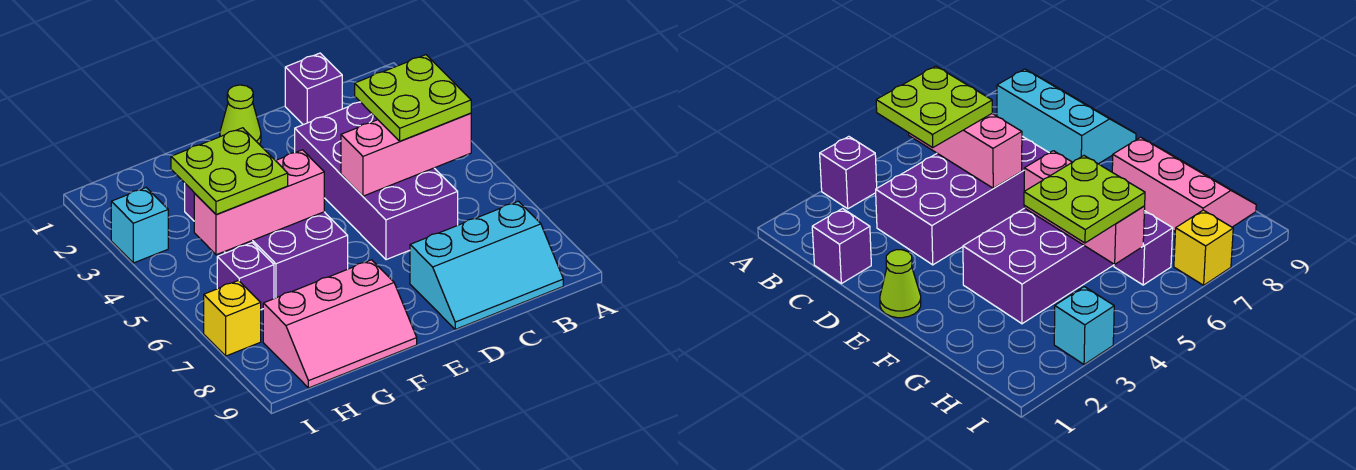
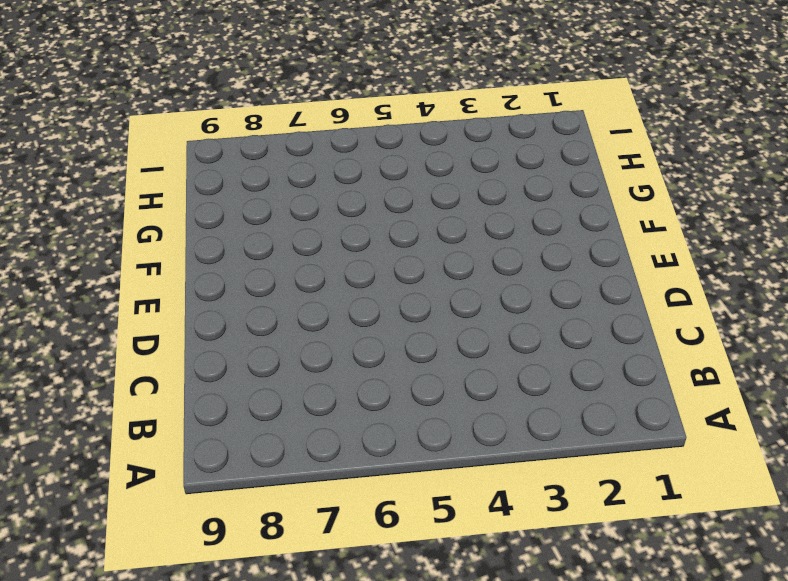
none -> purple brick A3 level 1
none -> cyan slope B8:D9 level 1 top 8
none -> purple brick C1 level 1

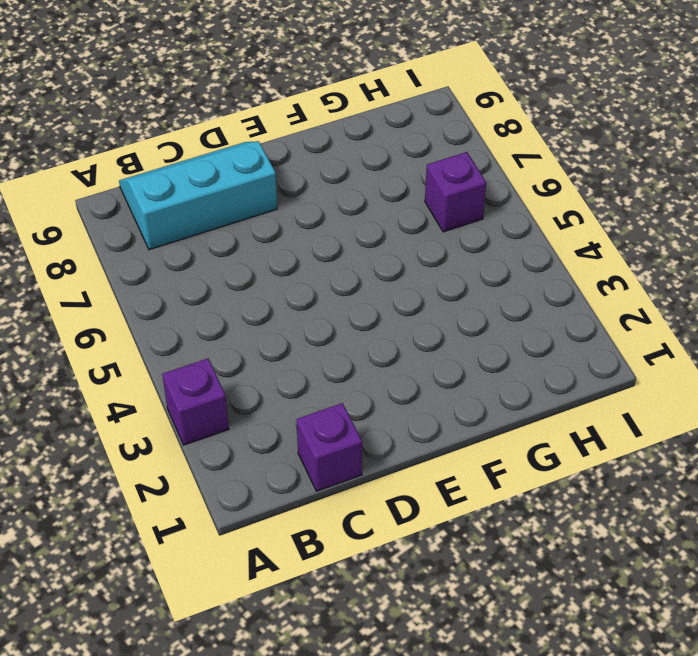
none -> purple brick C3:D6 level 1
none -> lime cone E1 level 1
none -> purple brick F3:G6 level 1

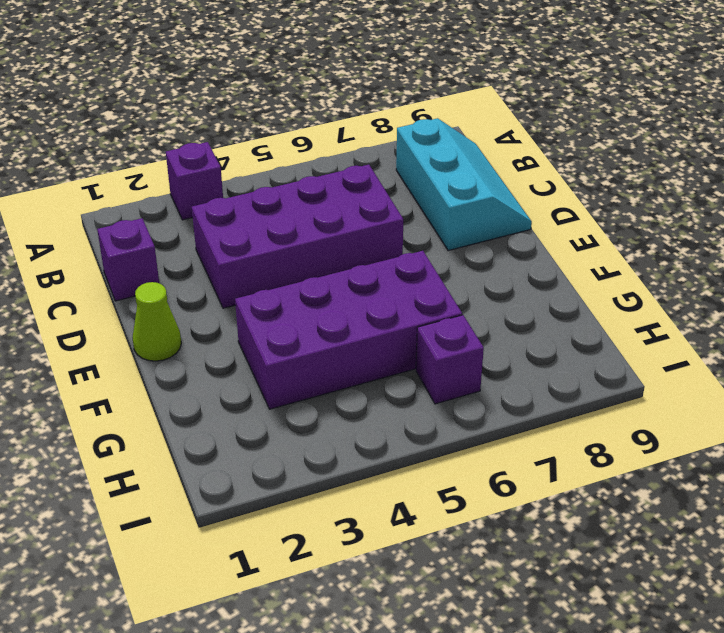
none -> pink slope F8:H9 level 1 top 8
none -> cyan brick I3 level 1
none -> yellow brick I7 level 1

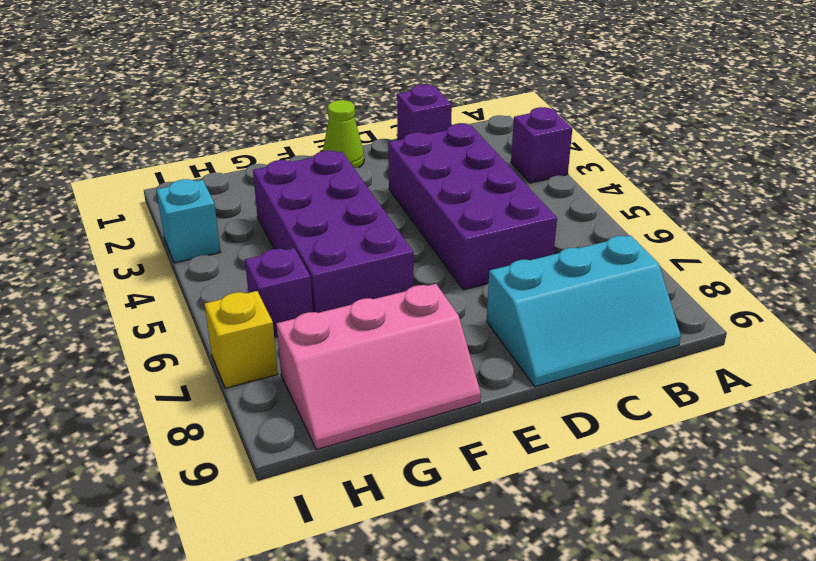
none -> pink brick B5:D5 level 2
none -> pink brick F5:H5 level 2
none -> lime plate B4:C5 level 3

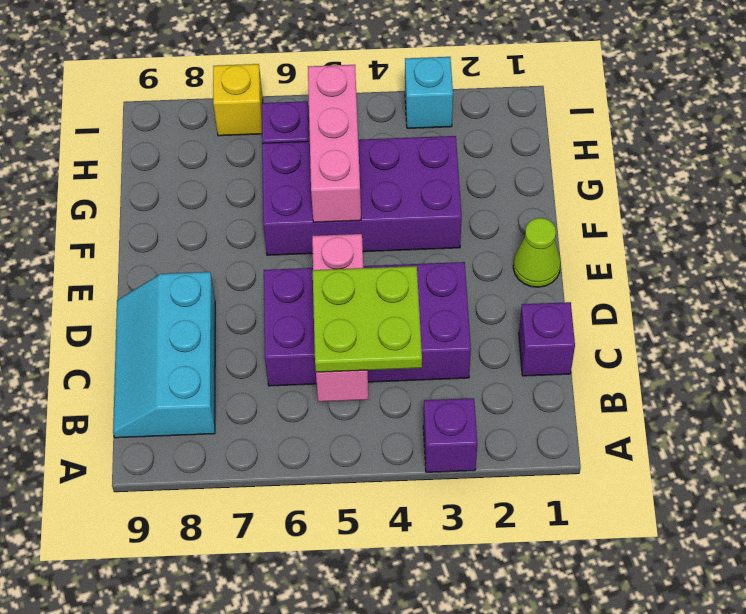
none -> pink slope F8:H9 level 1 top 8
none -> lime plate G4:H5 level 3

